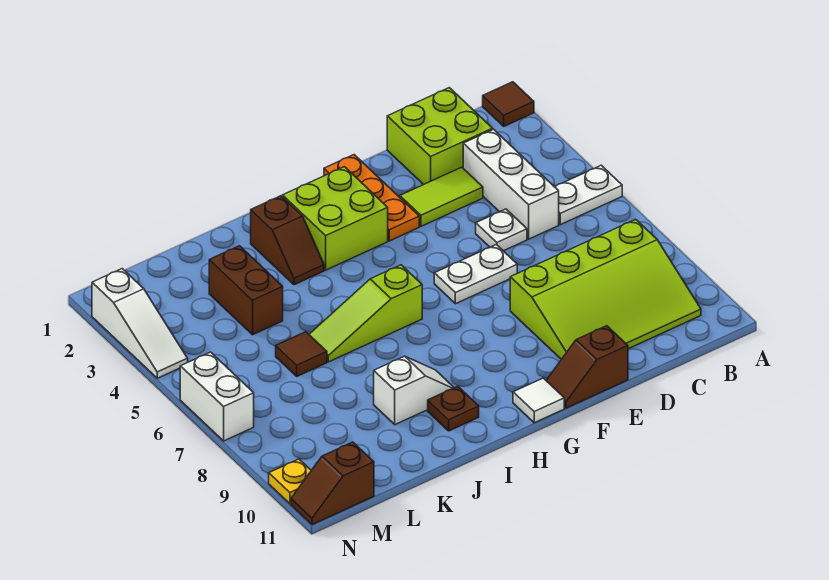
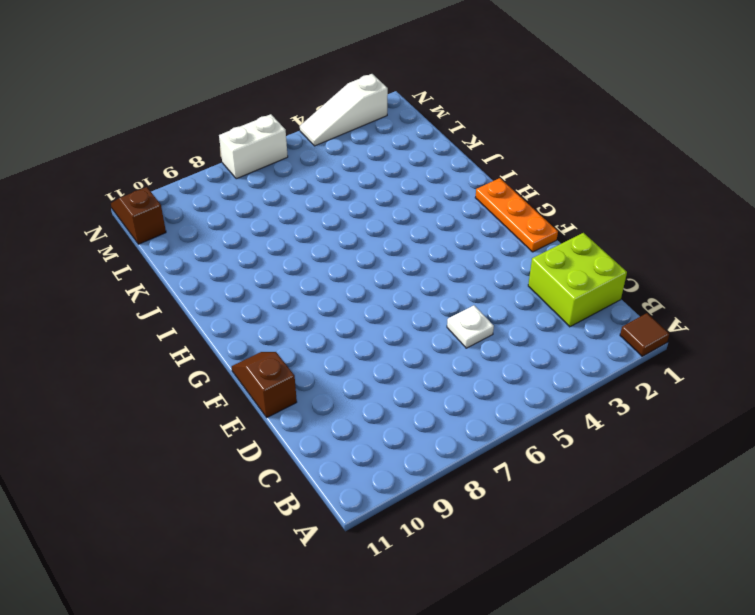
orange plate F1:H1 level 1 -> orange plate F1:F3 level 1
none -> white plate A5:B5 level 1
none -> lime slope B8:E10 level 1 top 8
none -> white brick C3:C5 level 1

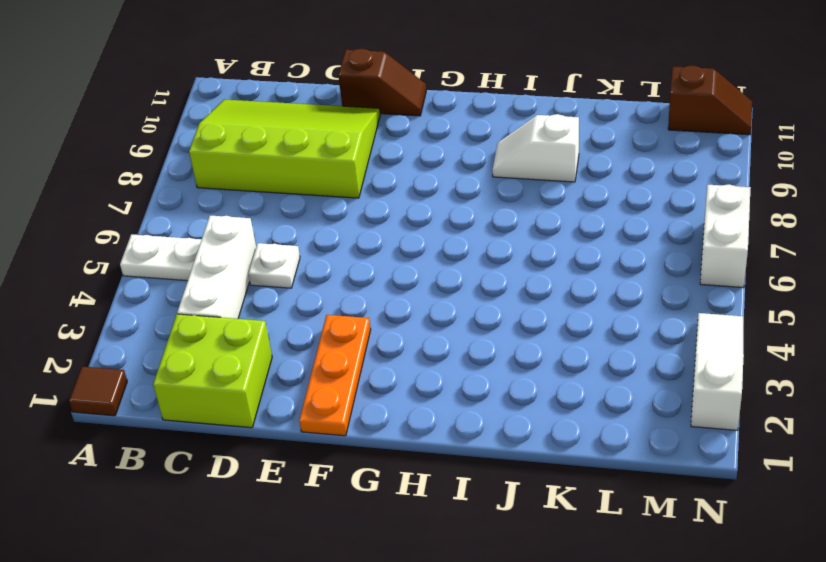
none -> lime tile D3:E3 level 1
none -> white plate E6:F6 level 1
none -> lime brick G2:H3 level 1

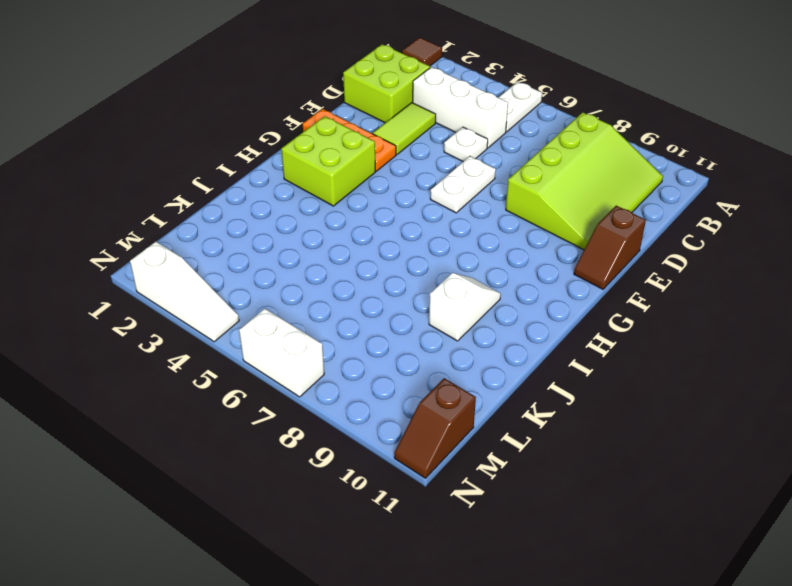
none -> white tile G11 level 1
none -> lime slope H6:J6 level 1 top H
none -> brown slope I2:I3 level 1 top 2

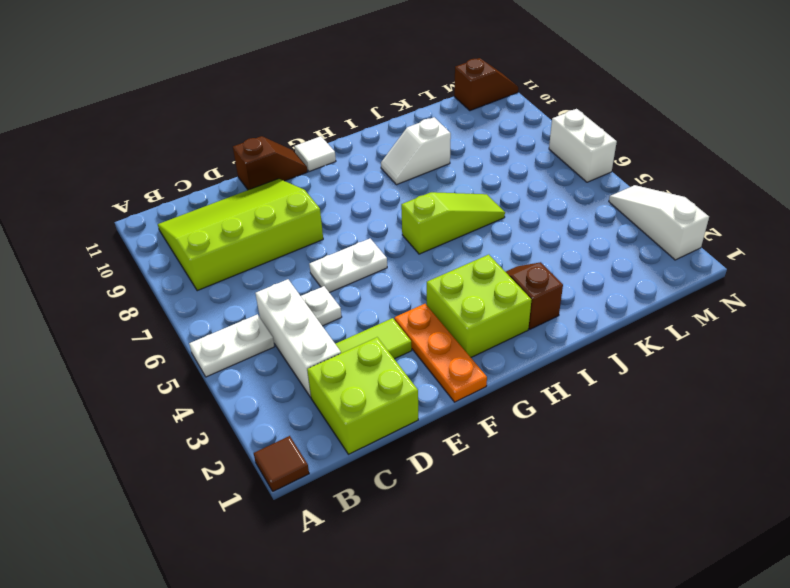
none -> brown plate I10 level 1
none -> brown brick K3:K4 level 1
none -> brown tile K6 level 1

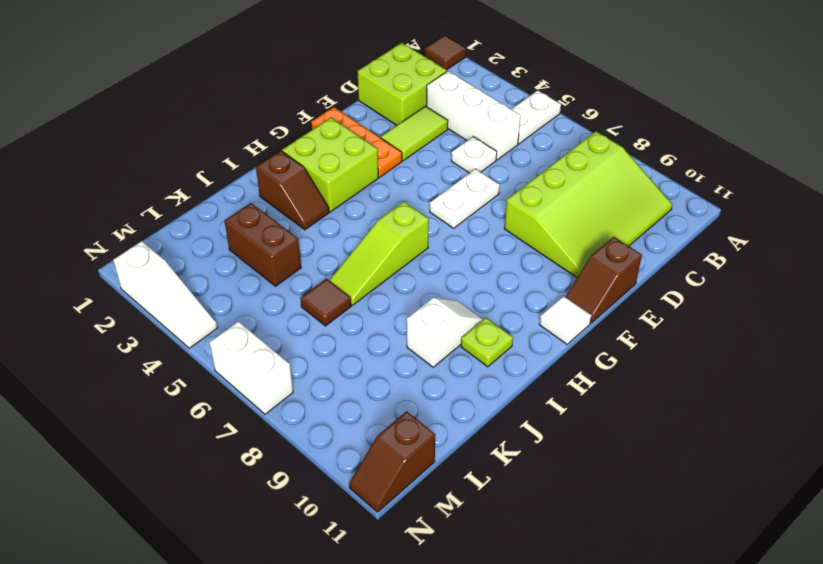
lime plate I10 level 1 -> brown plate I10 level 1
none -> yellow plate N10 level 1

